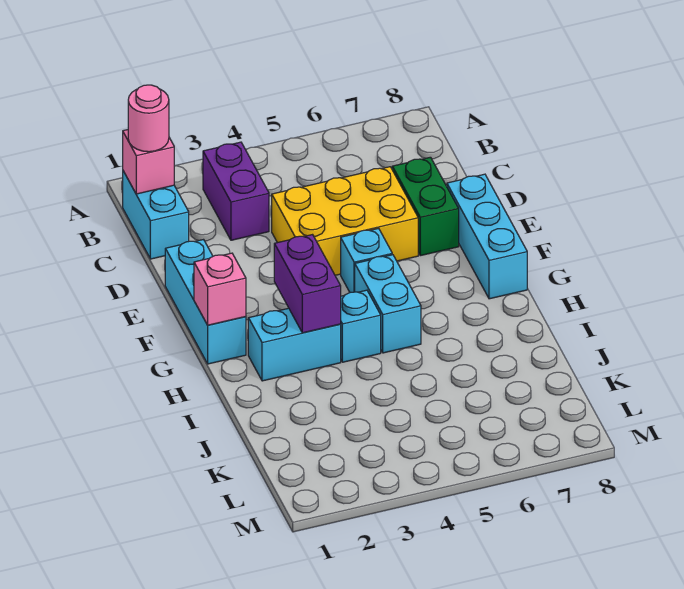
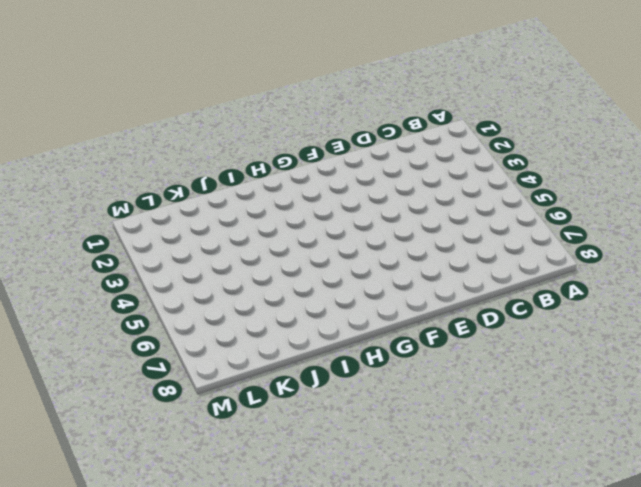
none -> cyan brick B1:C1 level 1
none -> purple brick B3:C3 level 1
none -> yellow brick D4:E6 level 1

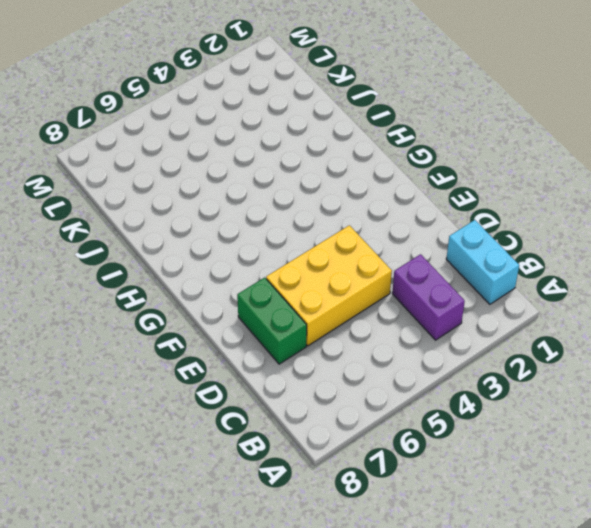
none -> cyan brick E1:G1 level 1
none -> cyan brick E8:G8 level 1
none -> cyan brick F5 level 1

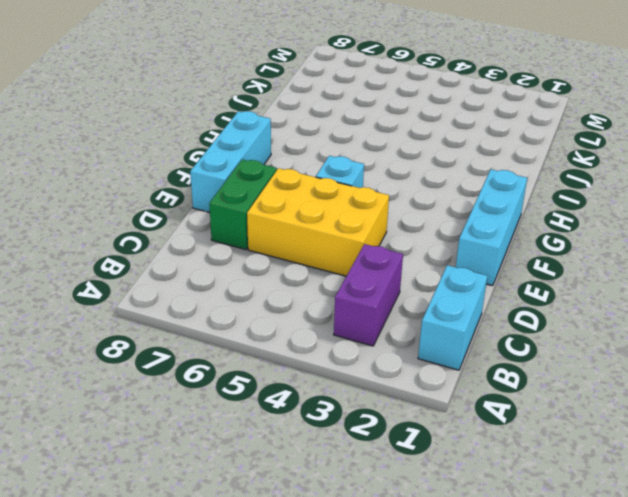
none -> cyan brick G5:H5 level 1
none -> cyan brick H2:H3 level 1
none -> cyan brick H4 level 1

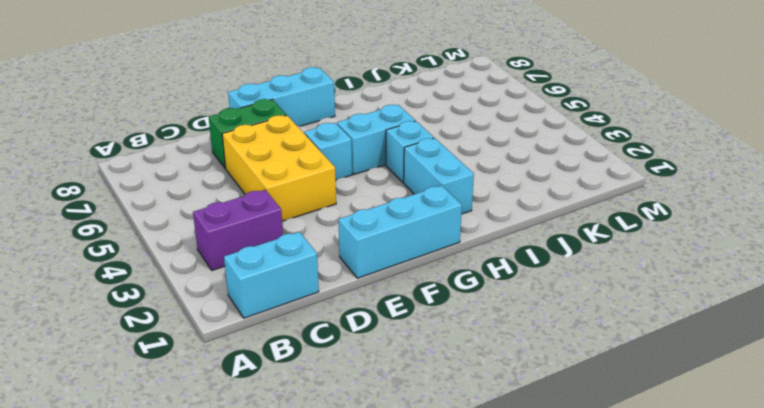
none -> pink brick B1 level 2
none -> pink brick G1 level 2
none -> purple brick G3:H3 level 2

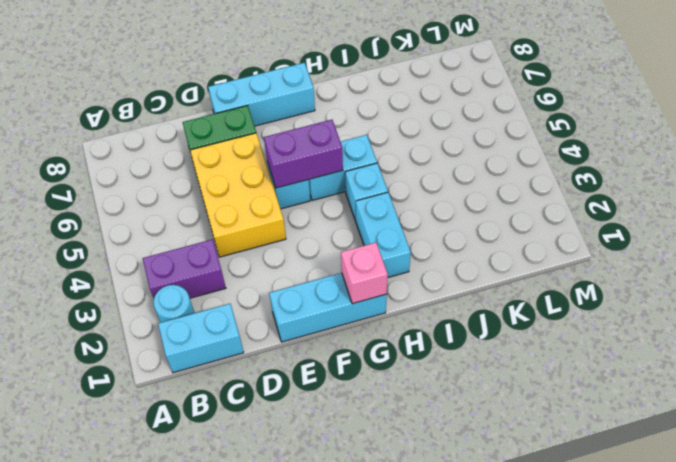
cyan round brick B2 level 1 -> none
purple brick F5:G5 level 2 -> purple brick G3:H3 level 2
none -> pink brick B1 level 2
none -> pink round brick B1 level 3

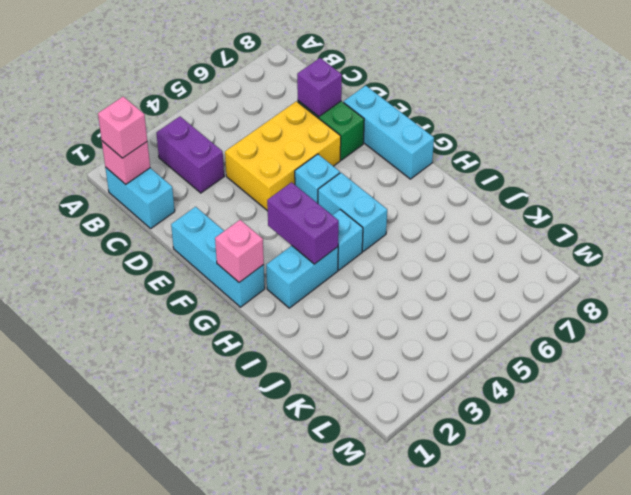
pink brick B1 level 3 -> pink round brick B1 level 3
purple brick D7 level 2 -> none

